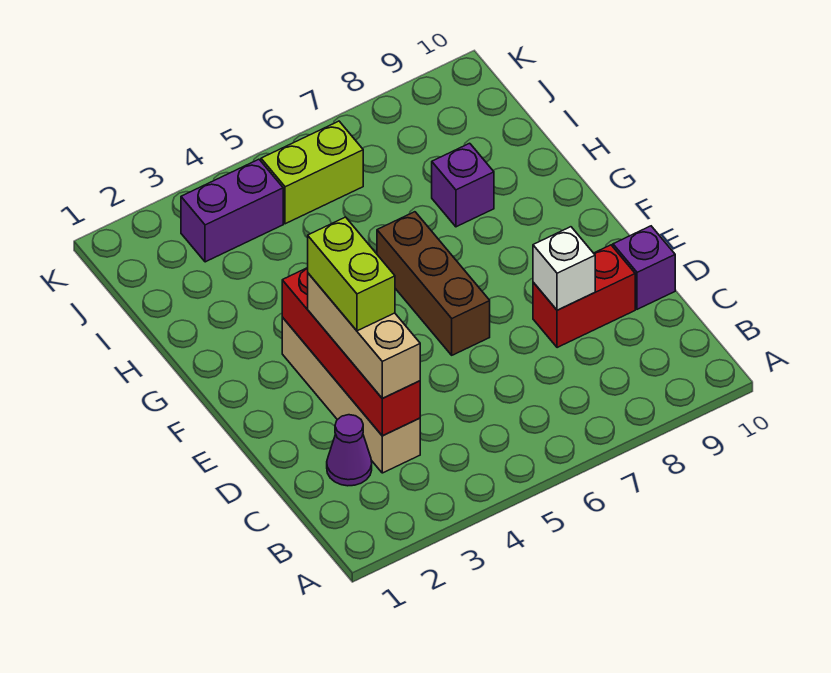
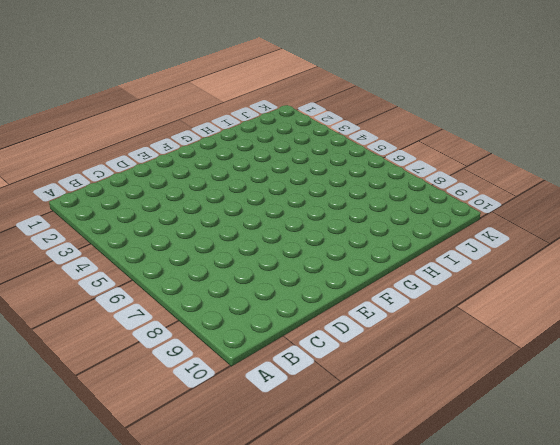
none -> purple cone C2 level 1
none -> tan brick C3:F3 level 1
none -> red brick D8:D9 level 1

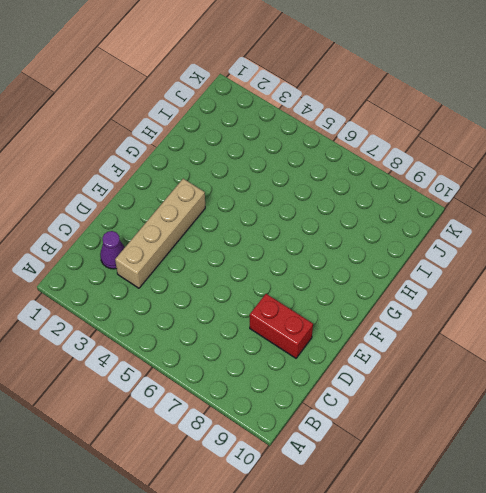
none -> purple brick D10 level 1
none -> brown brick E6:G6 level 1
none -> purple brick H8 level 1

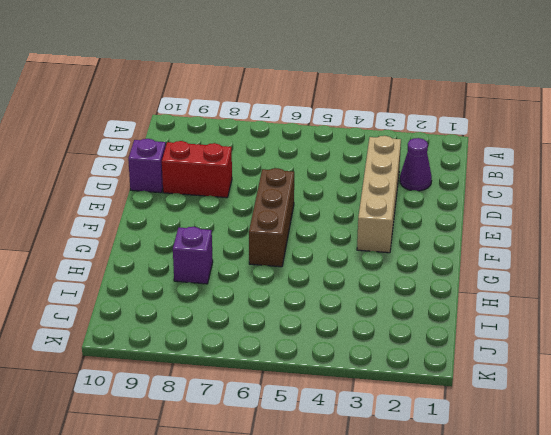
none -> purple brick J3:J4 level 1
none -> lime brick J5:J6 level 1
none -> red brick C3:F3 level 2

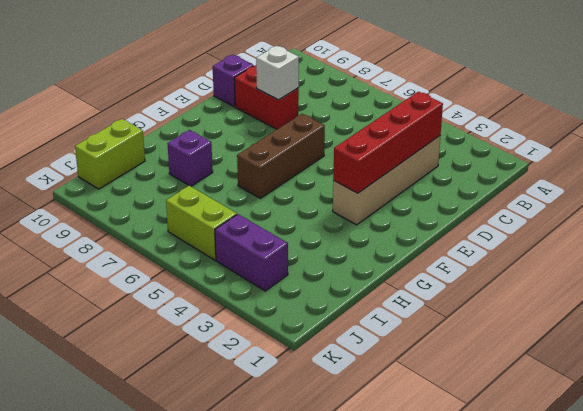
lime brick I10:J10 level 1 -> lime brick D3:E3 level 4
none -> purple cone C2 level 1
none -> tan brick C3:E3 level 3

